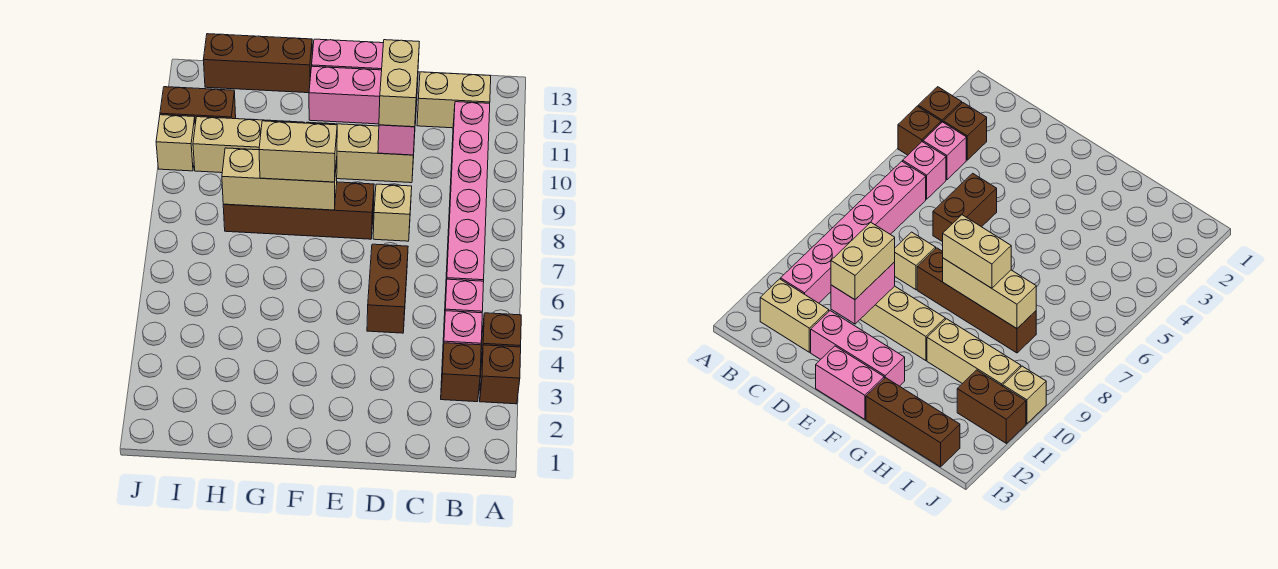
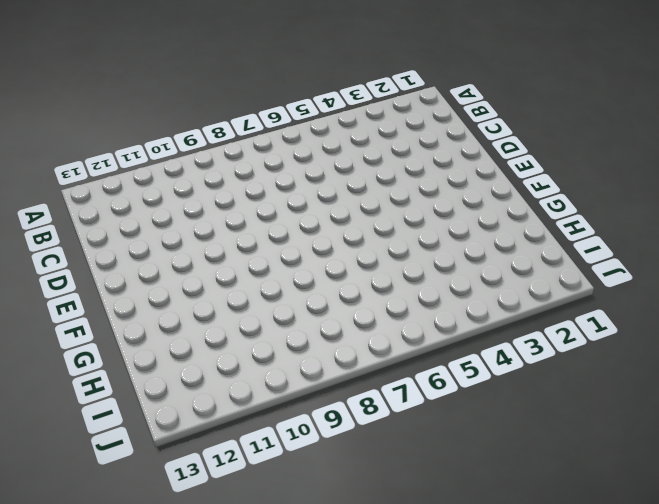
none -> brown brick A3 level 1
none -> brown brick A4 level 1
none -> brown brick B3 level 1

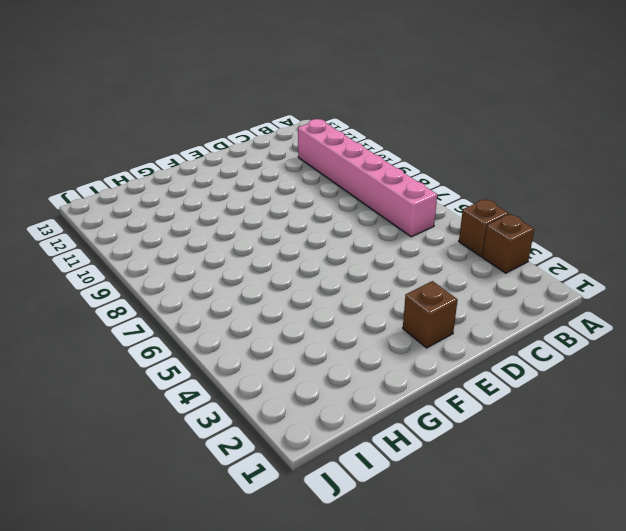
brown brick E2 level 1 -> brown brick B3 level 1
none -> pink brick B4 level 1
none -> pink brick B5 level 1
none -> tan brick B12:C12 level 1

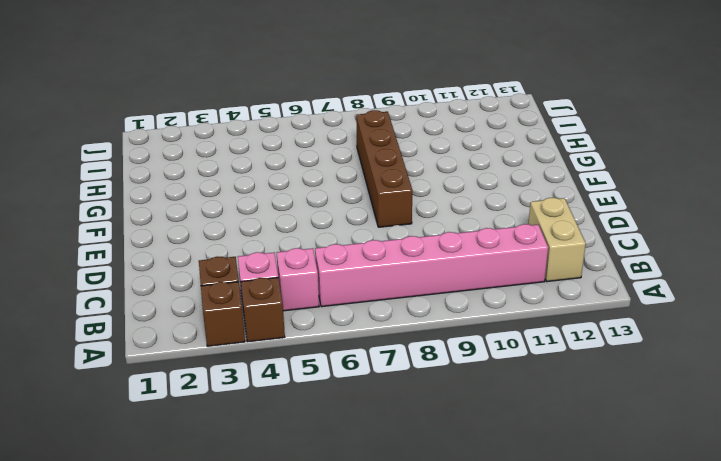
none -> brown brick D5:D6 level 1
none -> tan brick D8 level 1
none -> tan brick D10:F10 level 1

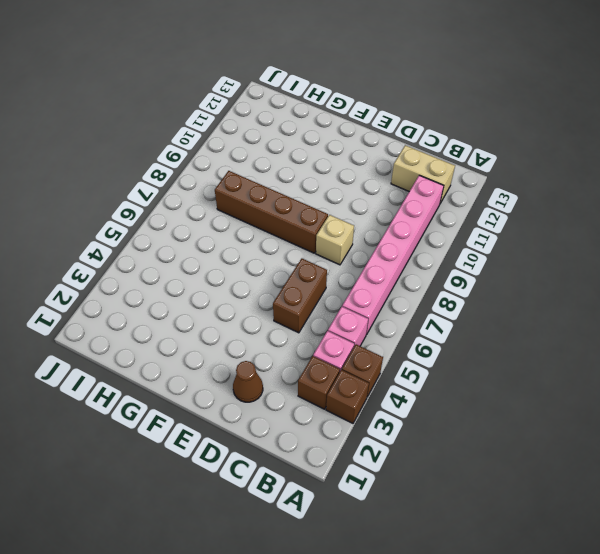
brown cone D2 level 1 -> none
none -> tan brick D10:F10 level 1
none -> pink brick D12:F12 level 1
none -> pink brick E13:F13 level 1

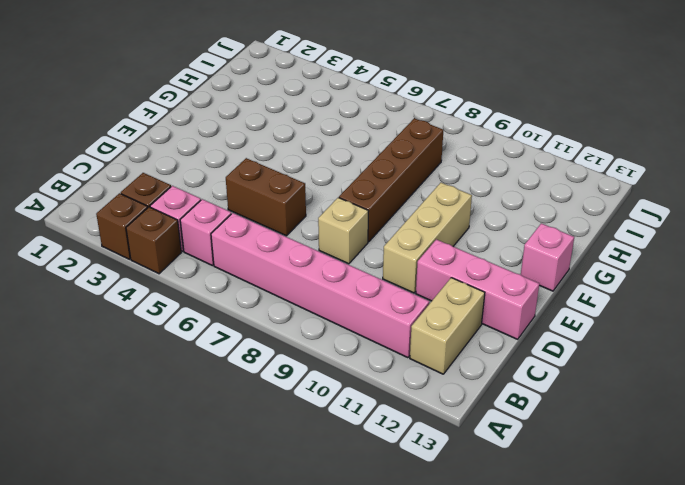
pink brick D11:D13 level 1 -> pink brick D12:F12 level 1
pink brick F13 level 1 -> pink brick E13:F13 level 1
none -> tan brick G10:I10 level 1
none -> brown brick G13:I13 level 1
none -> brown brick I11:J11 level 1

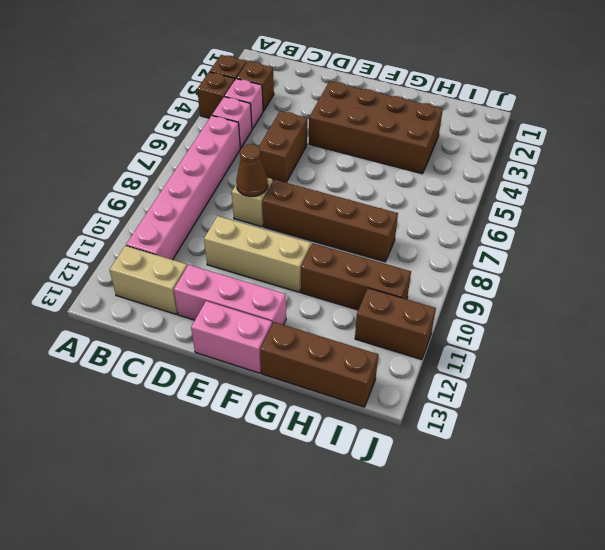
brown cone D8 level 2 -> none
brown brick E3:H4 level 1 -> none
brown brick G10:I10 level 1 -> tan brick G10:I10 level 1
none -> tan brick J10 level 1
none -> pink brick D10:D11 level 2
none -> tan brick F8:H8 level 2

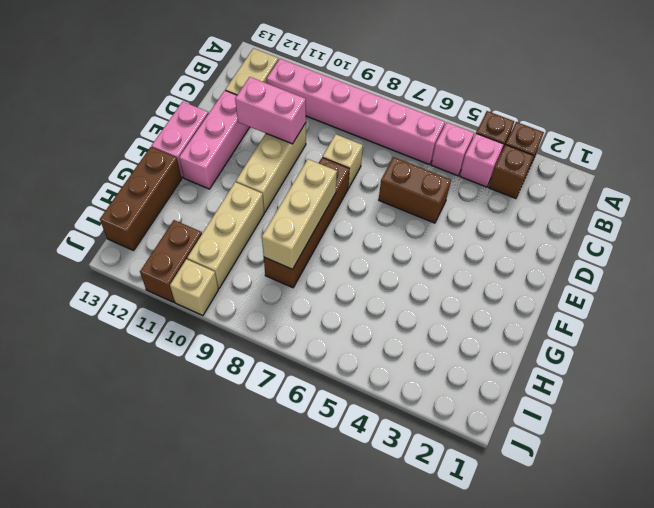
none -> tan brick D10:D11 level 3
none -> tan brick F8:G8 level 3

